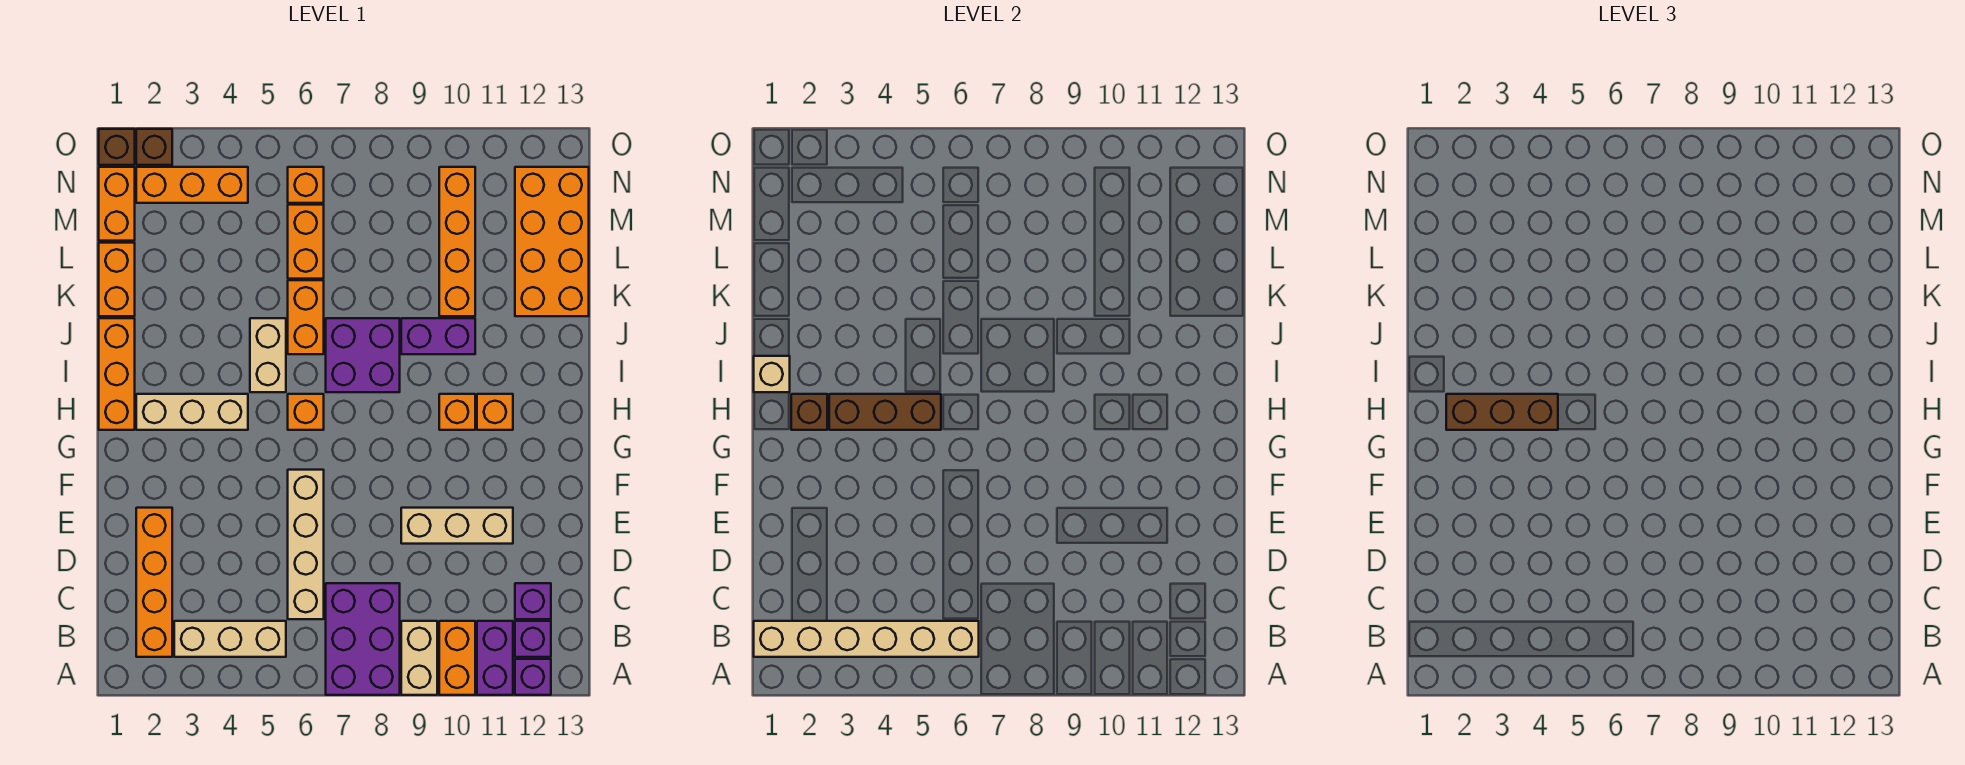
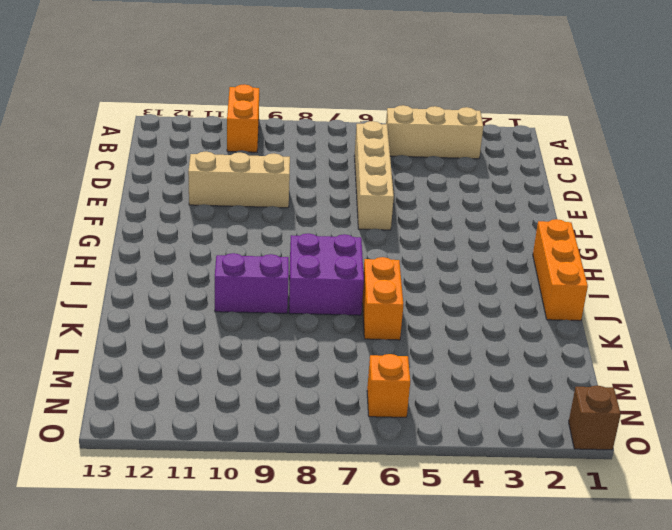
none -> purple brick A7:C8 level 1
none -> tan brick A9:B9 level 1
none -> purple brick A11:B11 level 1
none -> purple brick A12 level 1

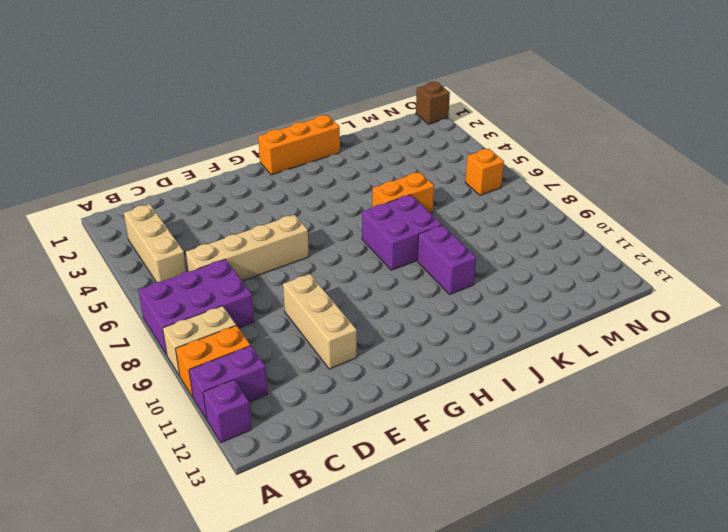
none -> orange brick B2:E2 level 1
none -> purple brick B12 level 1
none -> purple brick C12 level 1
none -> tan brick H2:H4 level 1

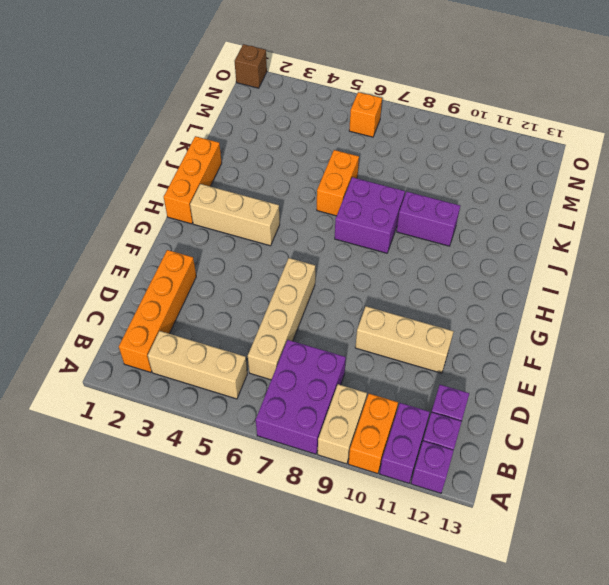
none -> orange brick H6 level 1
none -> orange brick H10 level 1
none -> orange brick H11 level 1
none -> tan brick I5:J5 level 1

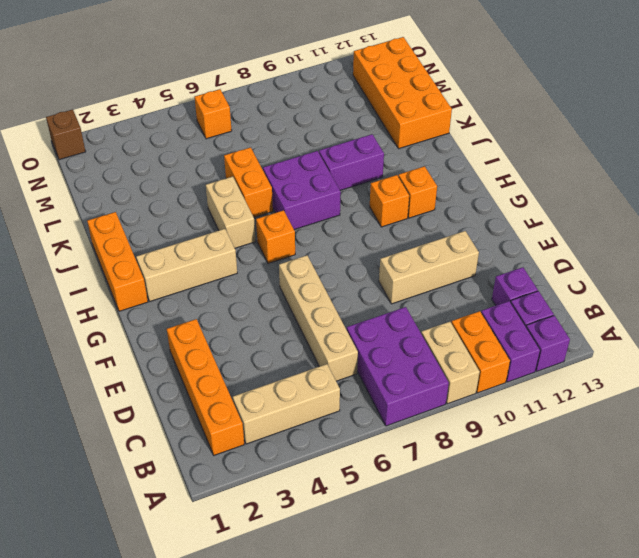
none -> orange brick K1:L1 level 1
none -> orange brick K10:N10 level 1
none -> orange brick L6:M6 level 1
none -> orange brick M1:N1 level 1

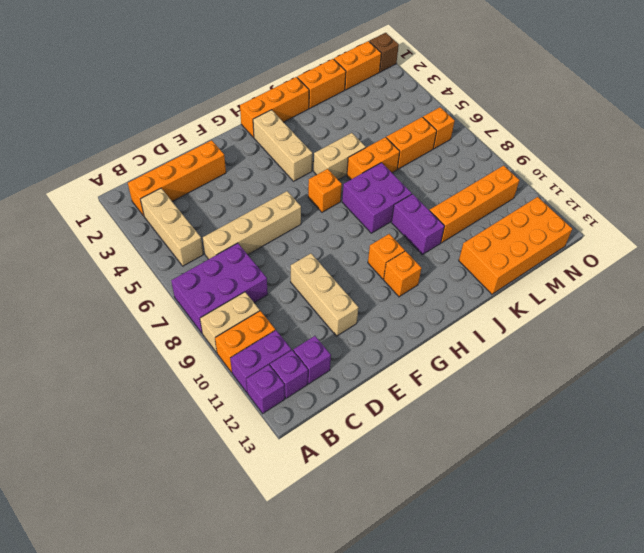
none -> orange brick N2:N4 level 1
none -> brown brick O2 level 1
none -> tan brick B1:B6 level 2
none -> brown brick H2 level 2

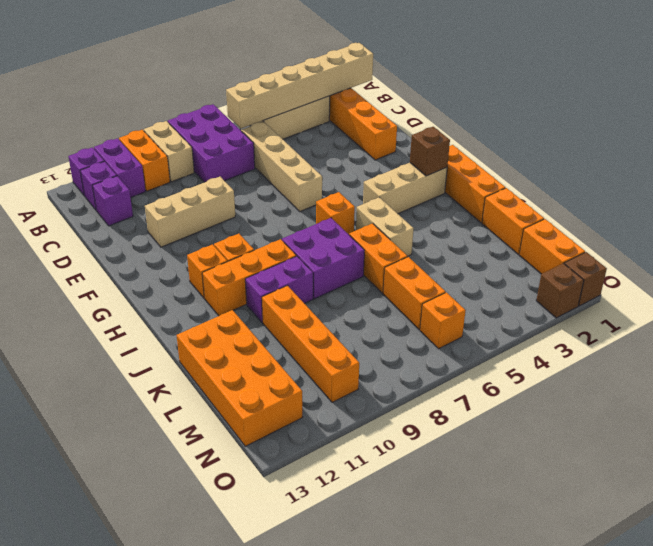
orange brick I9:I11 level 1 -> orange brick N2:N4 level 1
none -> brown brick H3:H5 level 2
none -> tan brick I1 level 2
none -> brown brick H2:H4 level 3

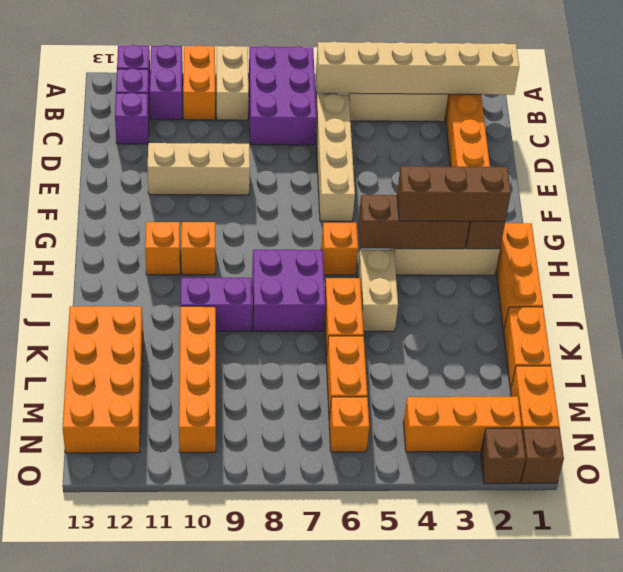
none -> tan brick I1 level 2

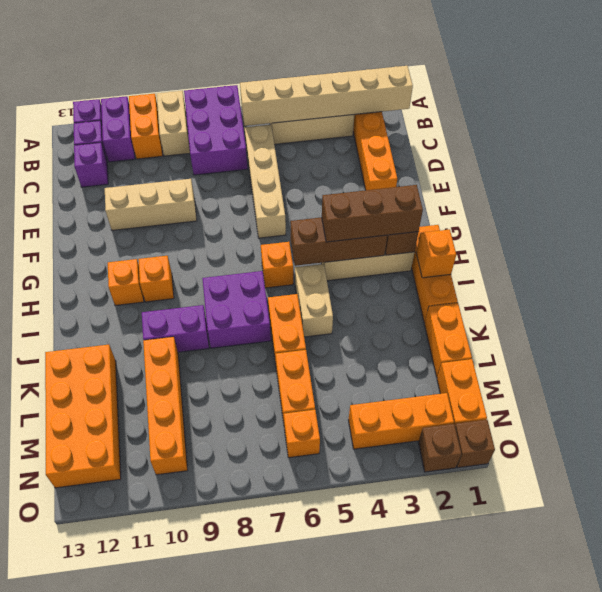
orange brick I1 level 2 -> tan brick I1 level 2

